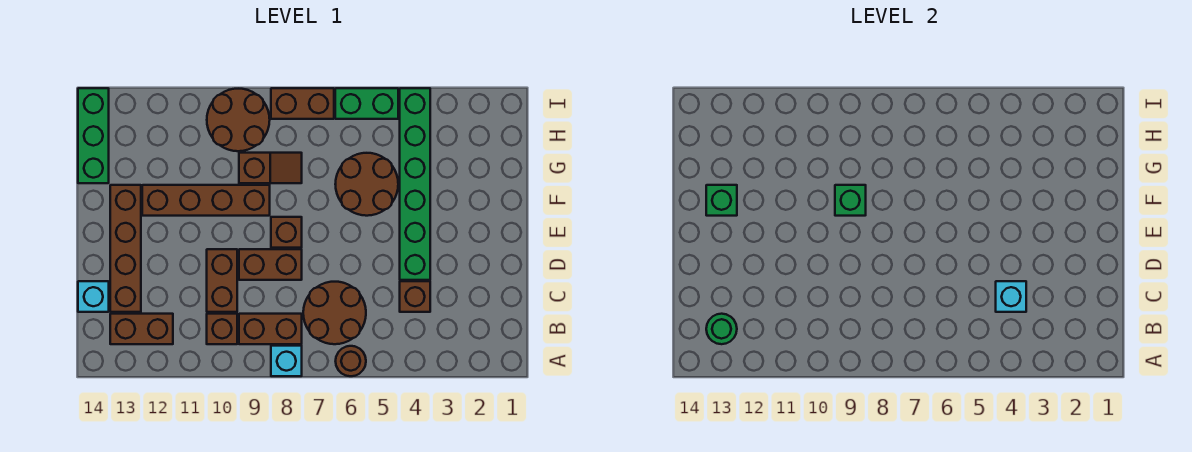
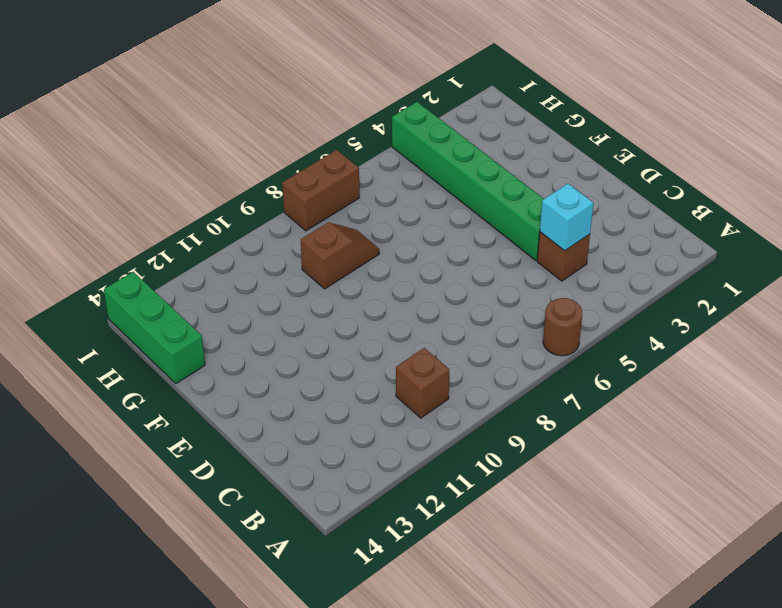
none -> cyan brick A8 level 1
none -> brown round brick B6:C7 level 1
none -> brown brick B8:B9 level 1

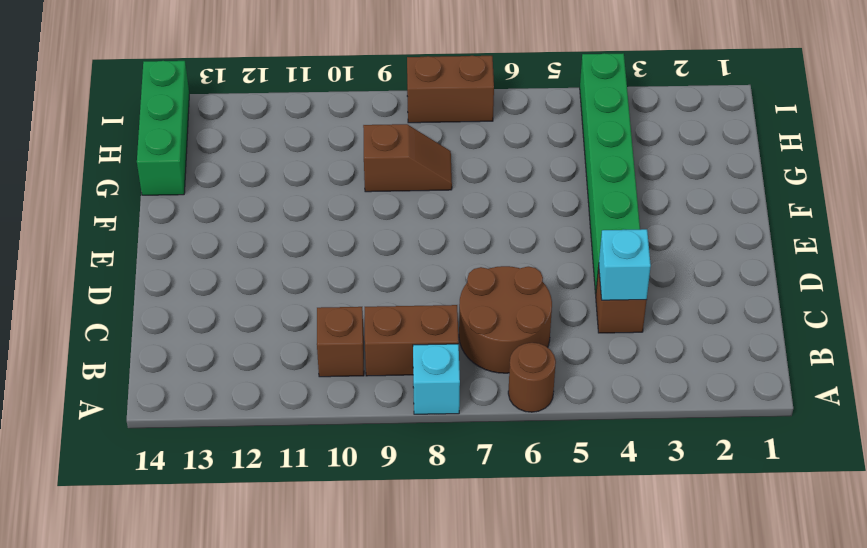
none -> brown brick B12:B13 level 1
none -> brown brick C10:D10 level 1
none -> brown brick C13:F13 level 1

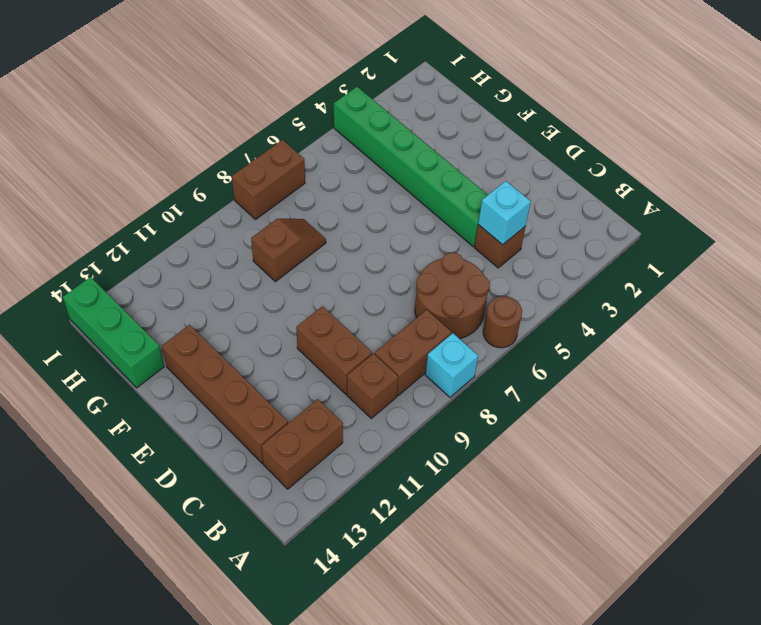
none -> cyan brick C14 level 1
none -> brown brick D8:D9 level 1
none -> brown brick E8 level 1

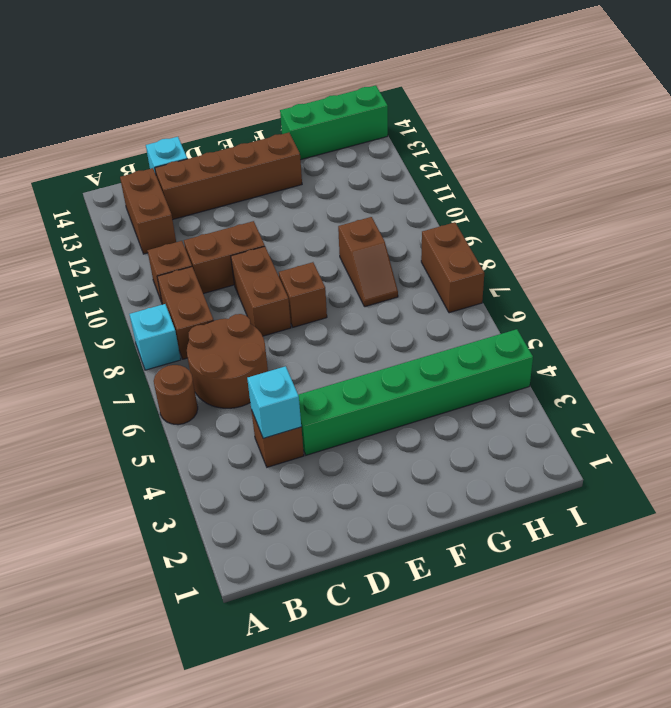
none -> brown round brick F5:G6 level 1
none -> brown brick F9:F12 level 1
none -> brown round brick H9:I10 level 1

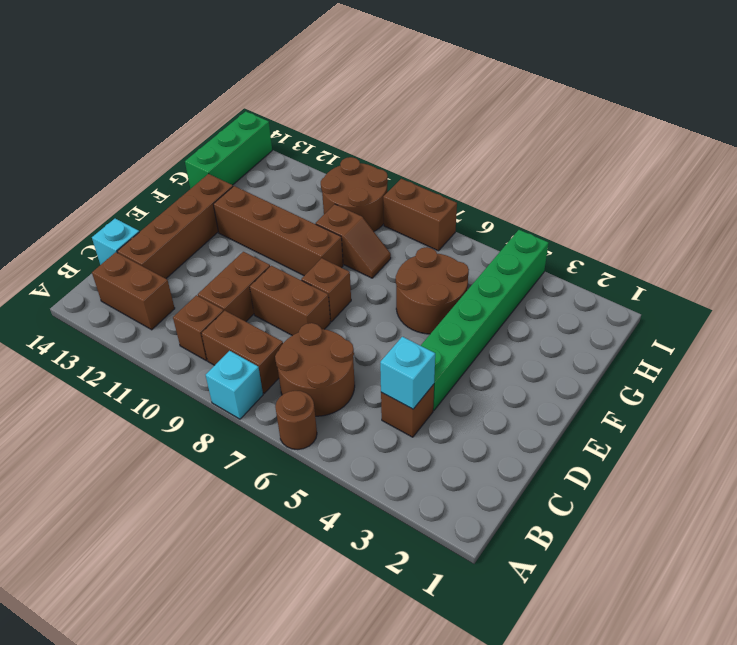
none -> green brick I5:I6 level 1
none -> green round brick B13 level 2
none -> green brick F9 level 2

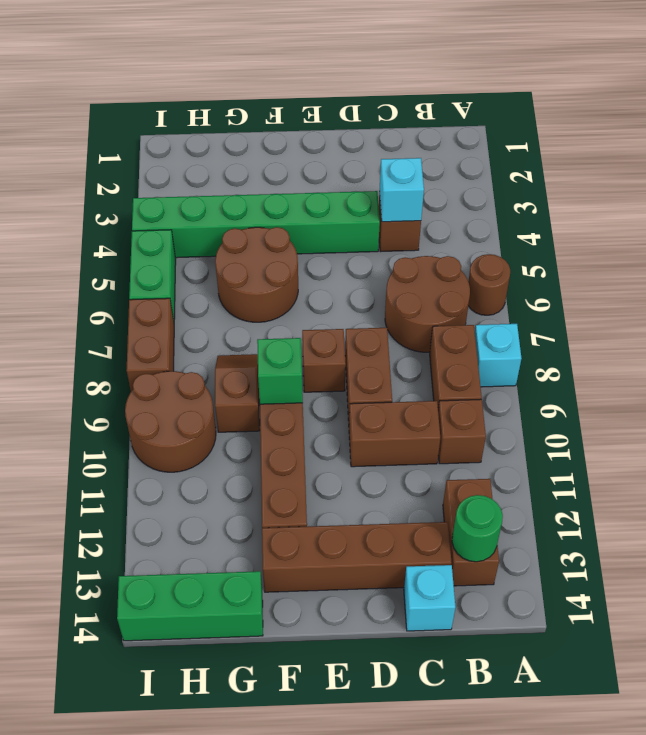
none -> green brick F13 level 2

